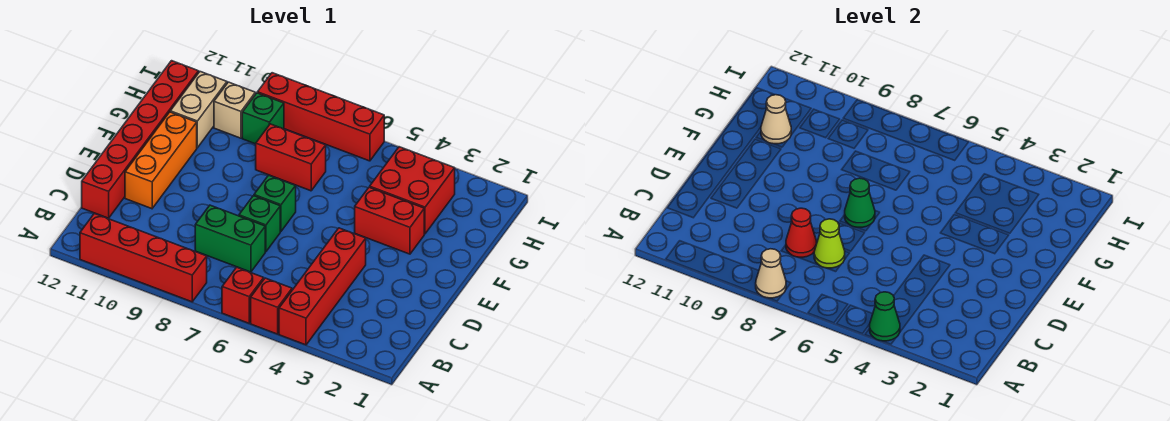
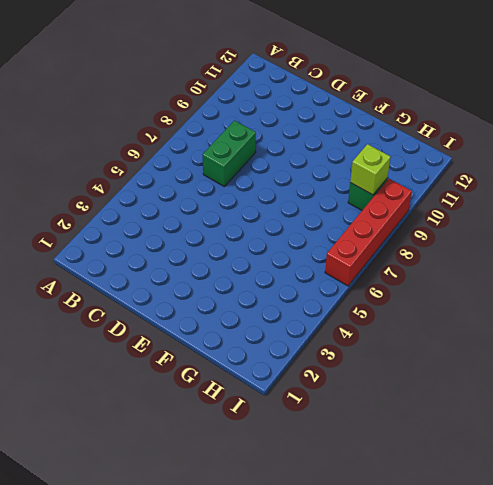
lime brick H9 level 2 -> none
none -> red brick A4:D4 level 1
none -> red brick A5 level 1
none -> red brick A6 level 1

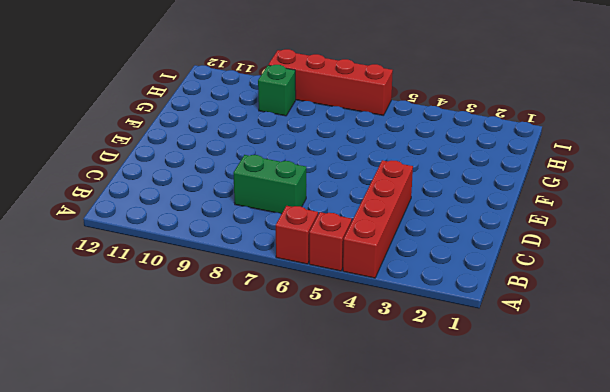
none -> red brick A8:A11 level 1
none -> red brick C12:H12 level 1
none -> green brick D7 level 1

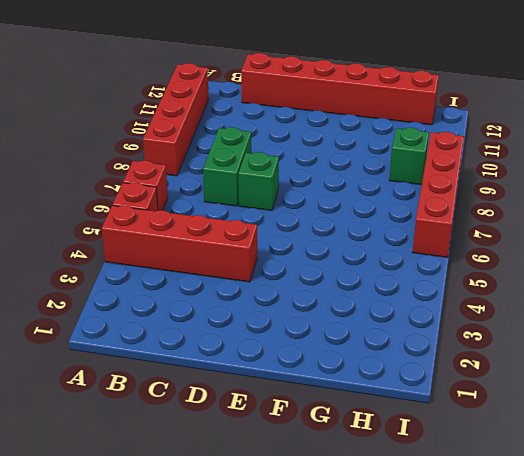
none -> orange brick D11:F11 level 1
none -> green brick E7 level 1
none -> red brick F3:F4 level 1

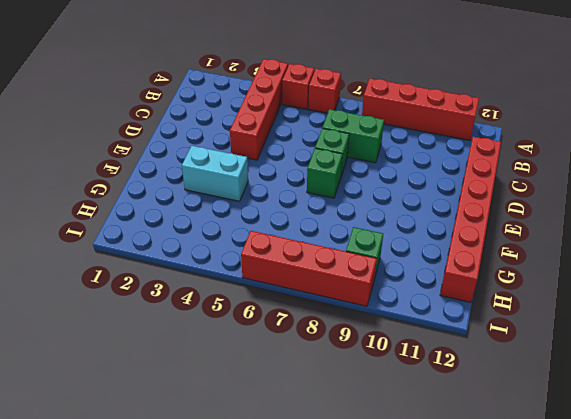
cyan brick F3:F4 level 1 -> red brick F3:F4 level 1
none -> orange brick D11:F11 level 1
none -> red brick G3:H4 level 1
none -> red brick G7:G8 level 1

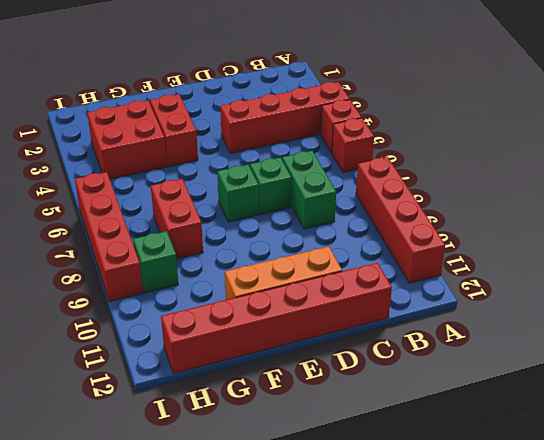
none -> tan brick G11:H11 level 1
none -> tan brick H10 level 1
none -> green cone A4 level 2

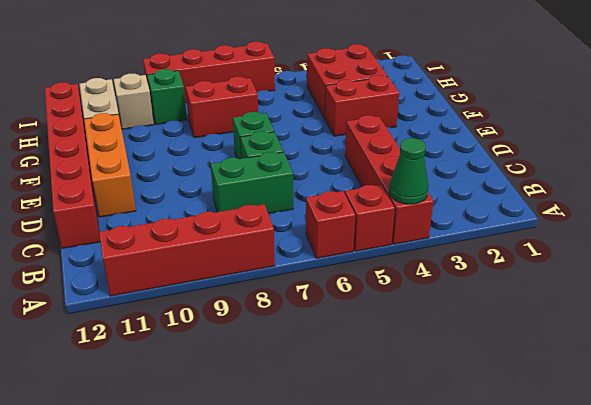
none -> tan cone A8 level 2
none -> lime cone C7 level 2
none -> red cone C8 level 2

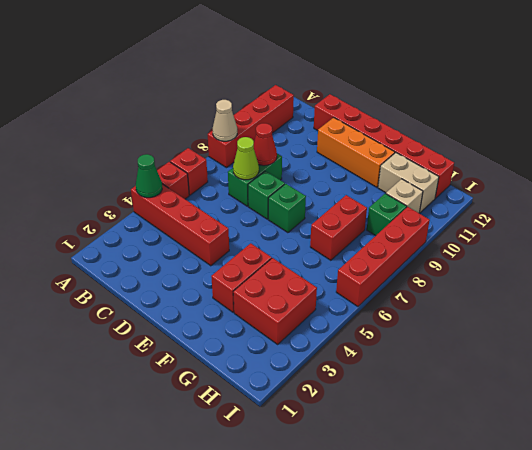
none -> green cone E7 level 2
none -> tan cone G11 level 2

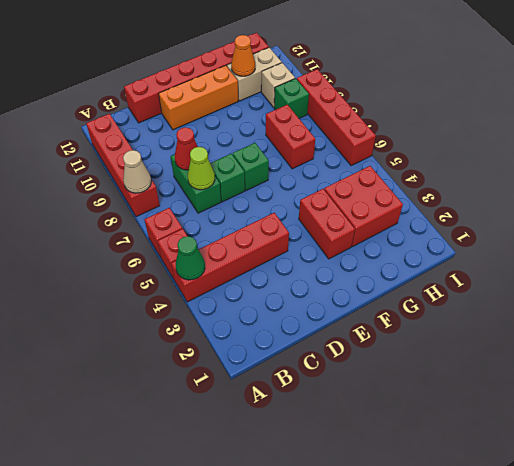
orange cone G11 level 2 -> tan cone G11 level 2
none -> green cone E7 level 2

